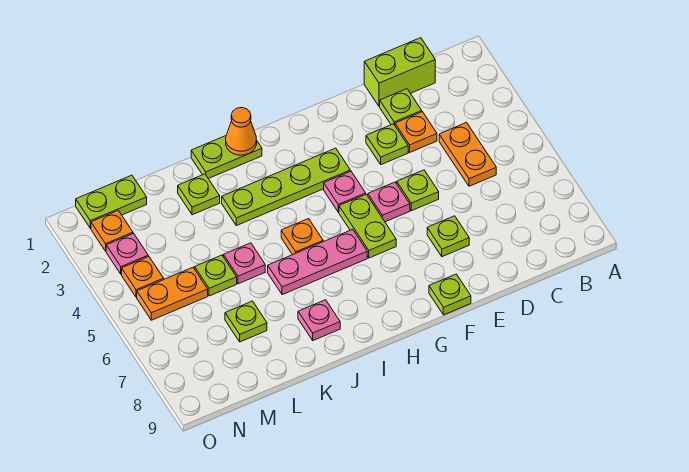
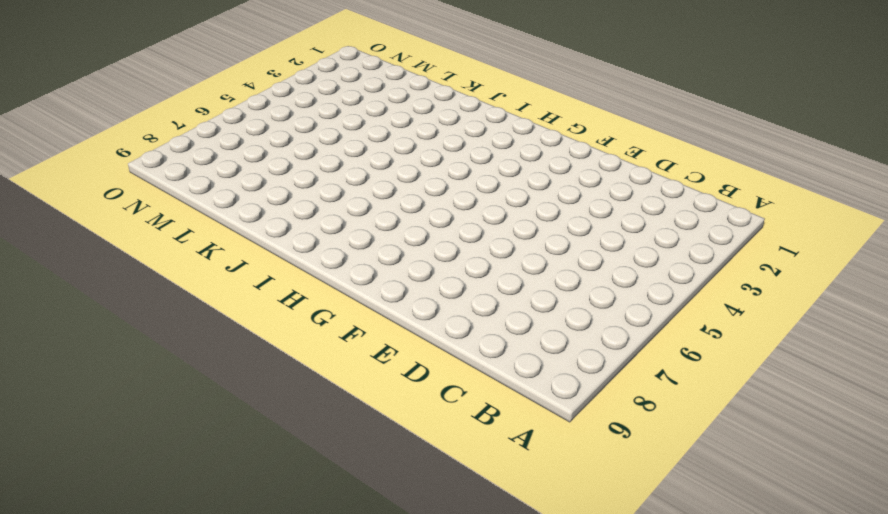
none -> lime brick C1:D1 level 1
none -> orange plate C4:C5 level 1
none -> lime plate D2 level 1

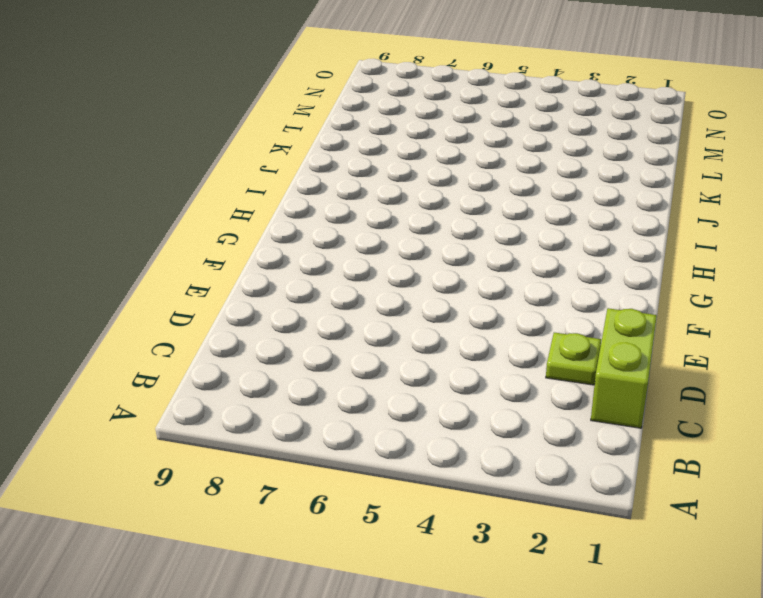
none -> orange plate C4:C5 level 1
none -> orange plate D3 level 1
none -> lime plate E3 level 1

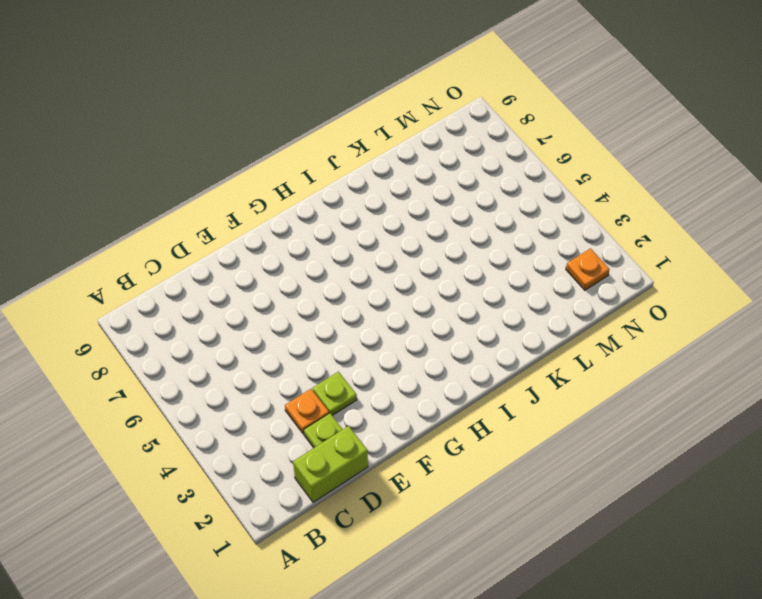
none -> orange plate C4:C5 level 1
none -> lime plate E5 level 1
none -> lime plate E7 level 1

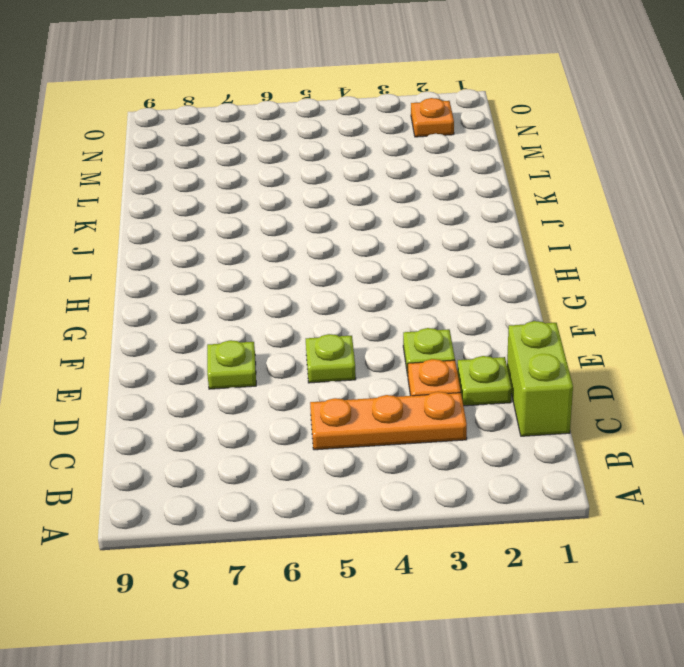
orange plate C3:C5 level 1 -> orange plate C4:C5 level 1
none -> pink plate F5 level 1
none -> lime plate F9 level 1
none -> lime plate G3:J3 level 1

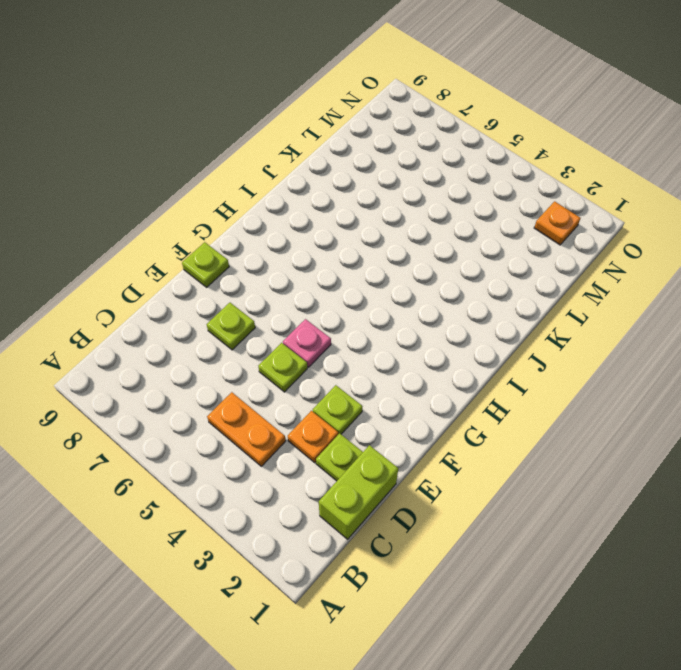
none -> lime plate G3:J3 level 1
none -> pink plate G4 level 1
none -> lime plate G5:G6 level 1

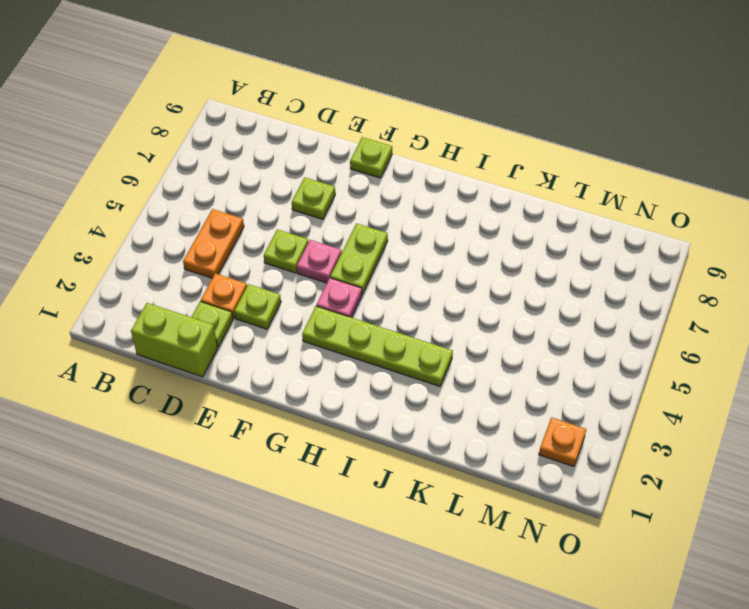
none -> pink plate H6:J6 level 1
none -> lime plate I1:J1 level 1
none -> orange plate I5 level 1

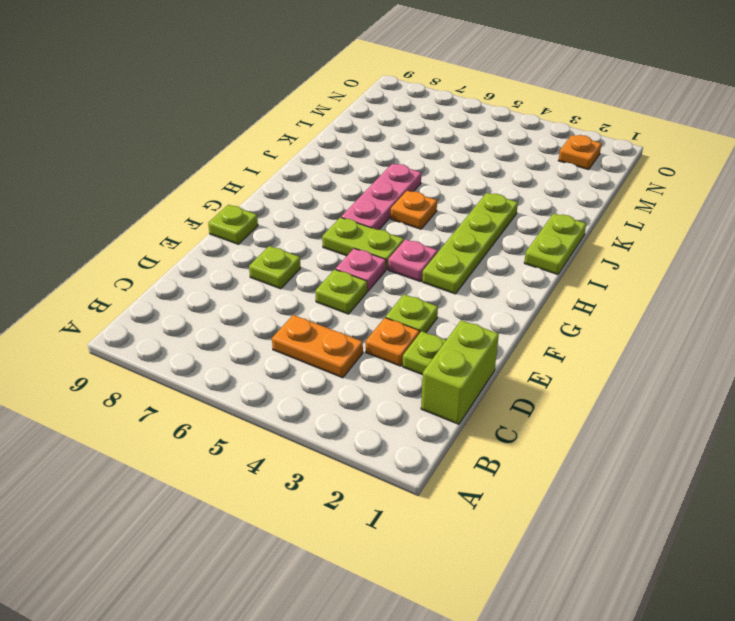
none -> pink plate J8 level 1
none -> lime plate K2 level 1
none -> pink plate K5 level 1

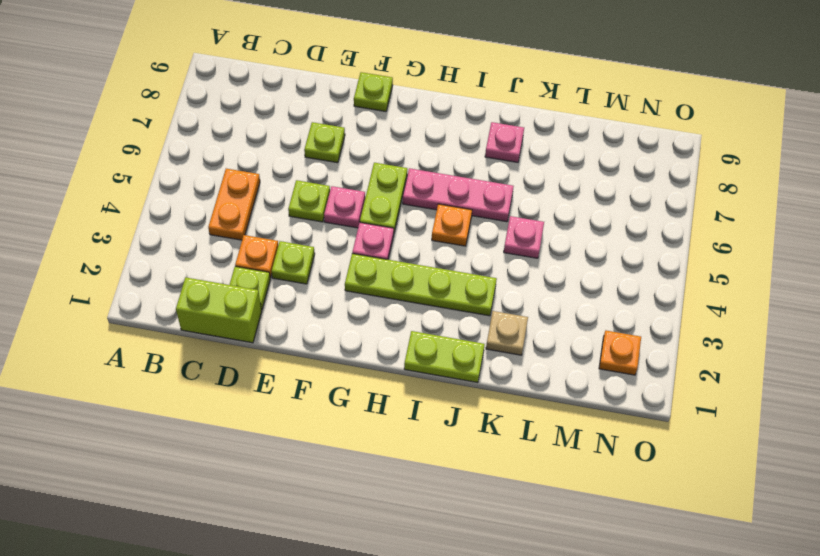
tan plate K2 level 1 -> lime plate K2 level 1
none -> lime plate L5 level 1
none -> lime plate L7 level 1
none -> lime plate M1:N1 level 1

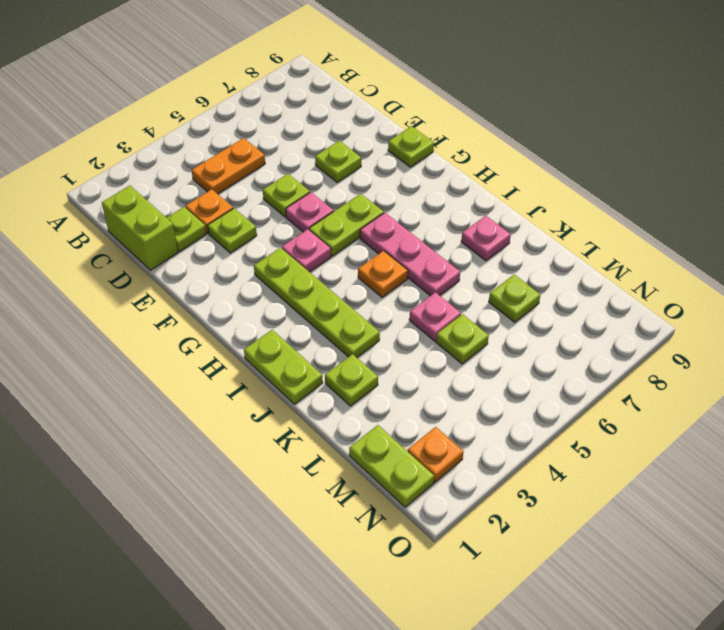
none -> orange plate M5:N5 level 1
none -> pink plate N3 level 1
none -> orange plate N4 level 1

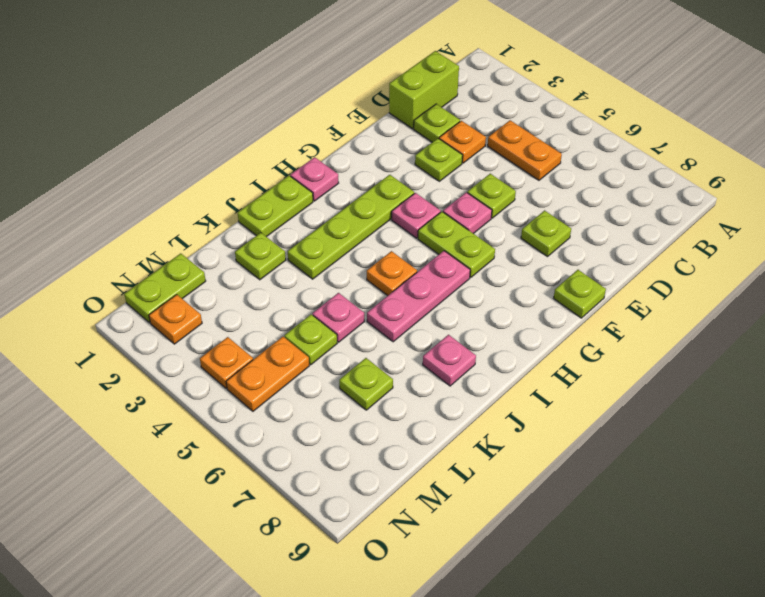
pink plate H1 level 1 -> pink plate N3 level 1
none -> orange cone I1 level 2

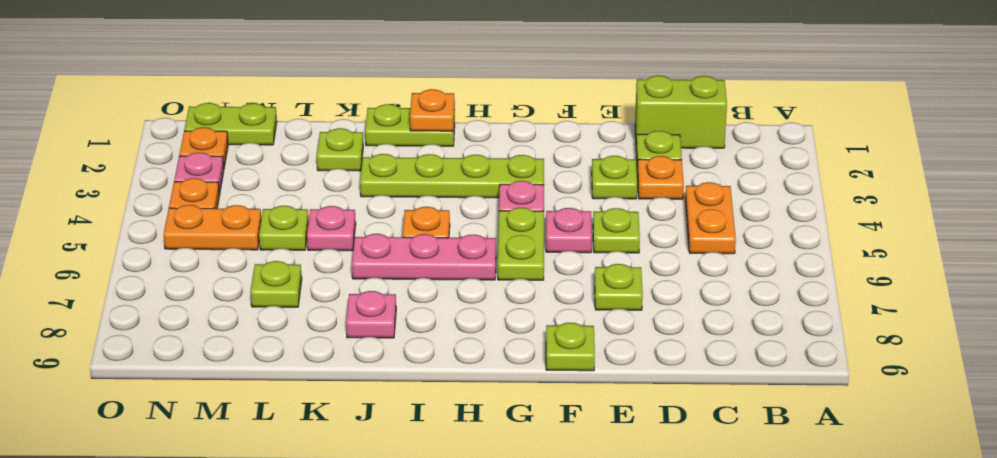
orange plate I1 level 2 -> orange cone I1 level 2

